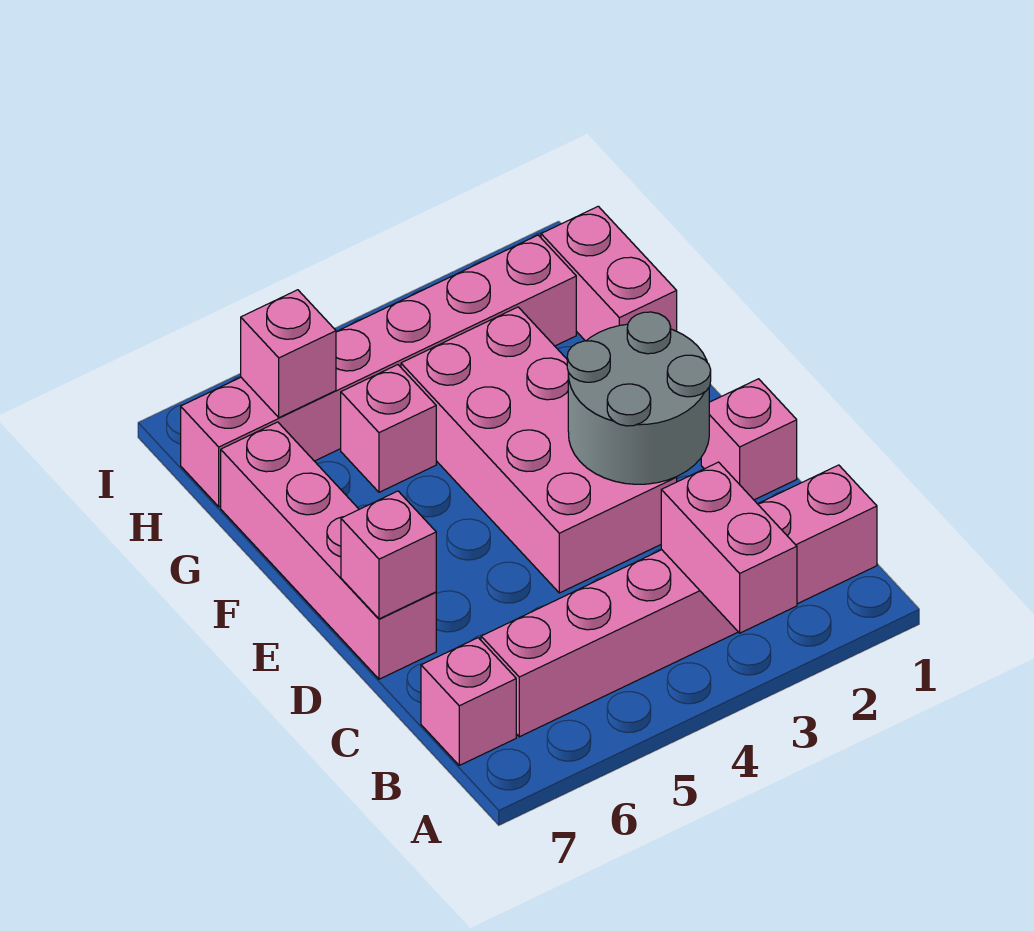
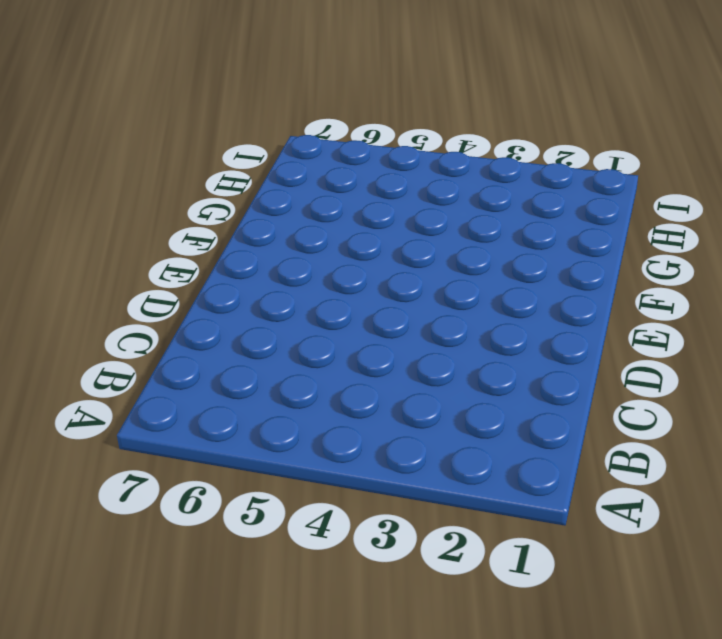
none -> pink brick B1:B6 level 1
none -> pink brick B7 level 1
none -> pink brick D1 level 1

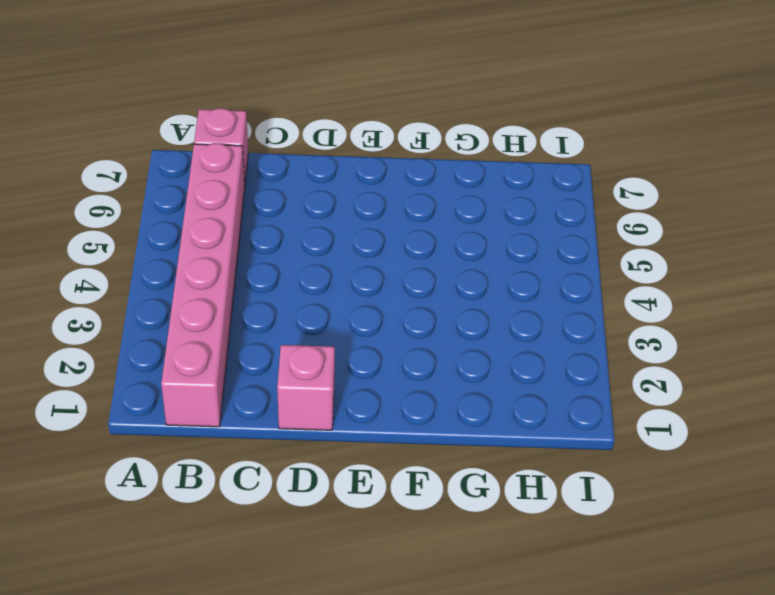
none -> pink brick D3:G4 level 1
none -> pink brick D7:G7 level 1
none -> pink brick G1:H1 level 1

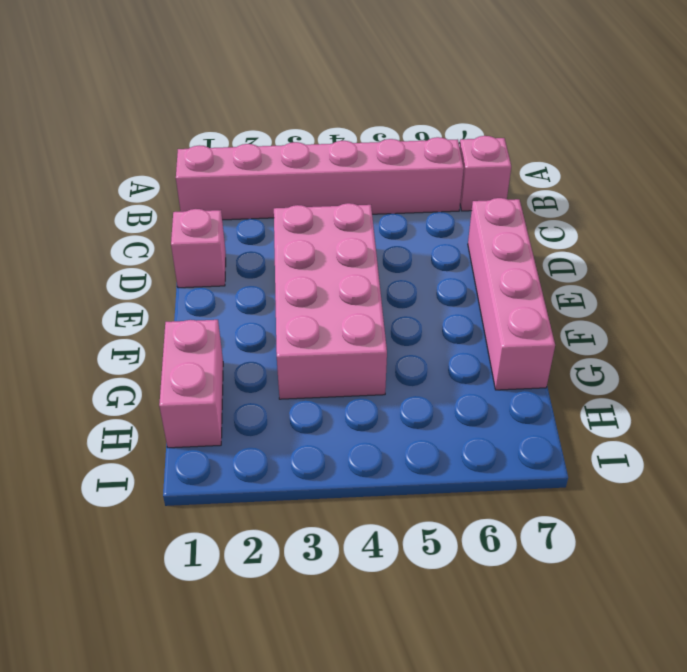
none -> pink brick G5 level 1
none -> pink brick H2:H7 level 1
none -> pink brick A3:B3 level 2

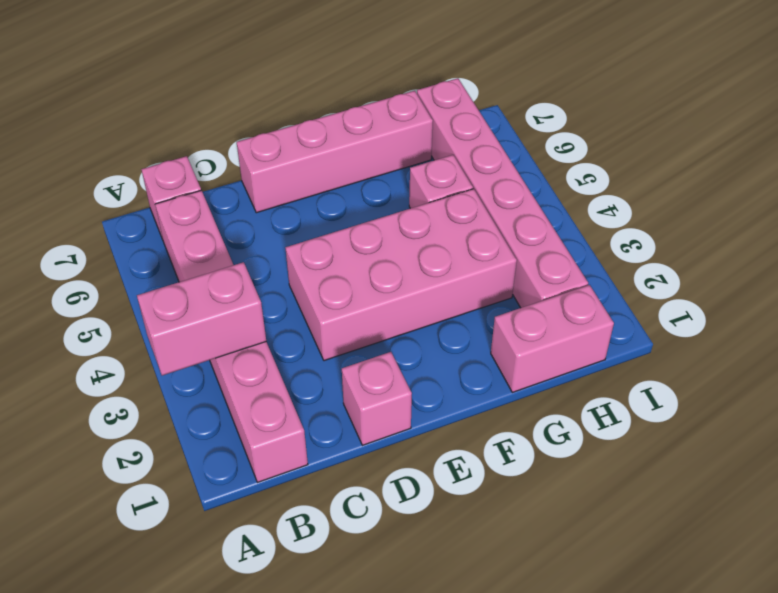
none -> grey round brick D2:E3 level 2
none -> pink brick D7 level 2
none -> pink brick H6 level 2

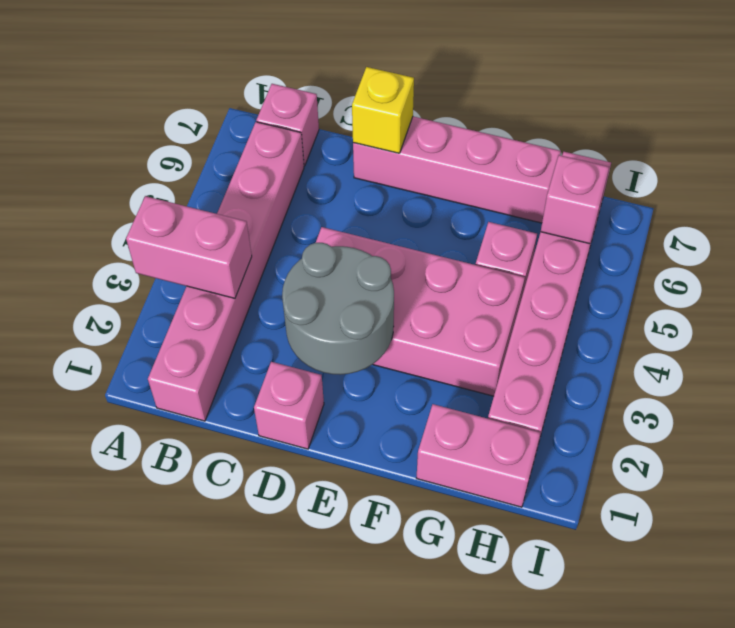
yellow brick D7 level 2 -> pink brick D7 level 2

